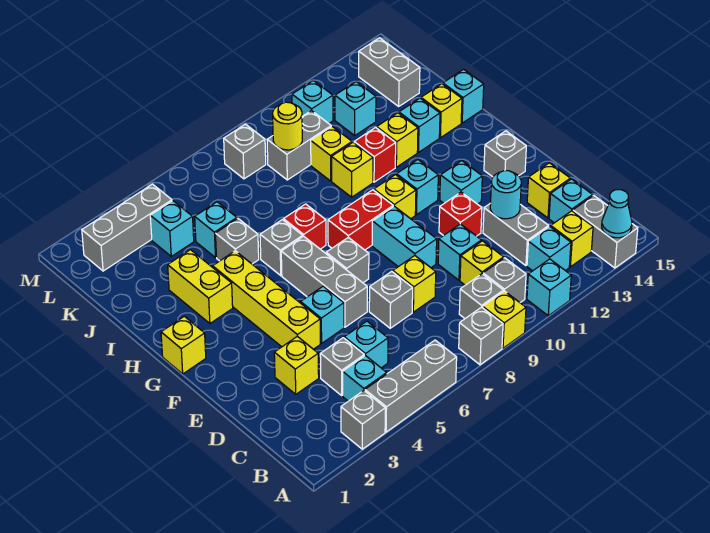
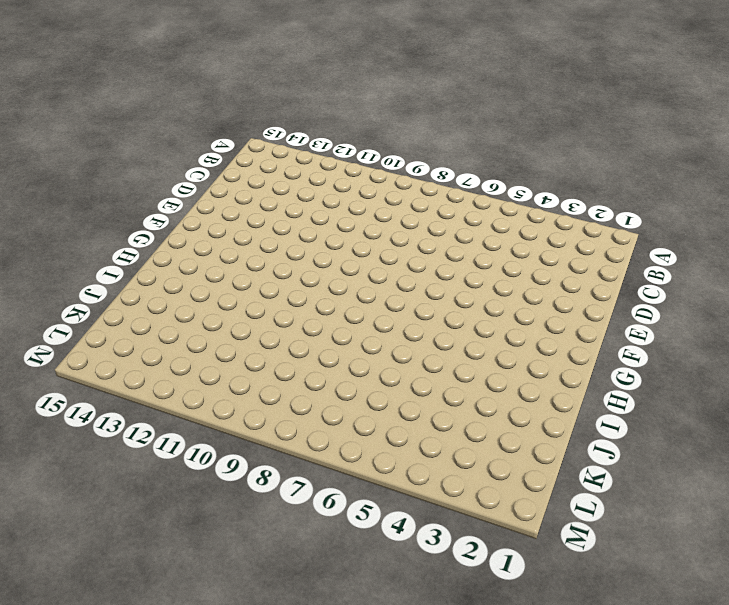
none -> grey brick A3 level 1
none -> grey brick A4:A6 level 1
none -> grey brick A8 level 1
none -> yellow brick A9 level 1

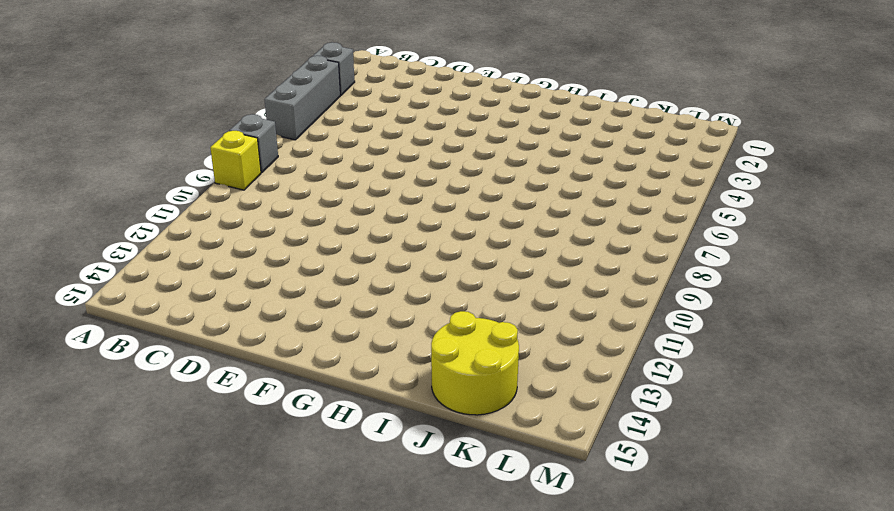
yellow round brick J14:K15 level 1 -> grey brick K14:L14 level 1
none -> cyan brick A11 level 1
none -> grey brick A14:B14 level 1
none -> cyan brick B4 level 1
none -> grey brick B9 level 1

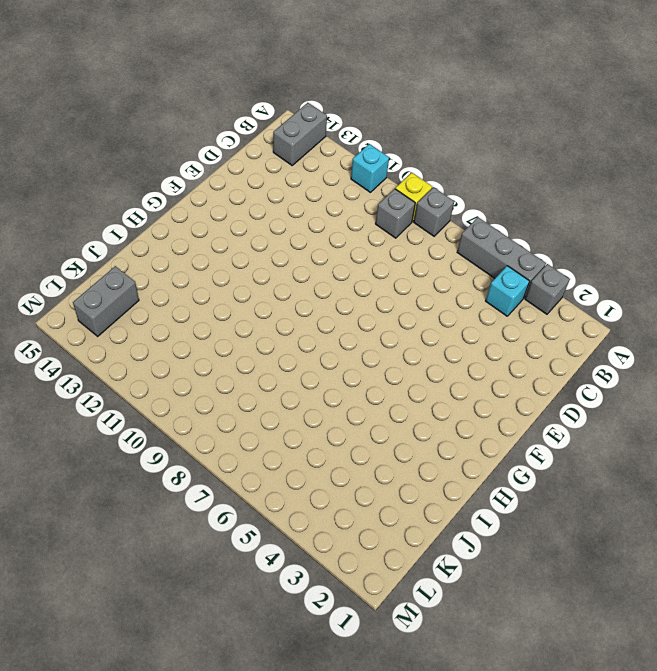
none -> grey brick B10 level 1
none -> cyan brick B12 level 1
none -> yellow brick B13 level 1
none -> grey brick C4 level 1

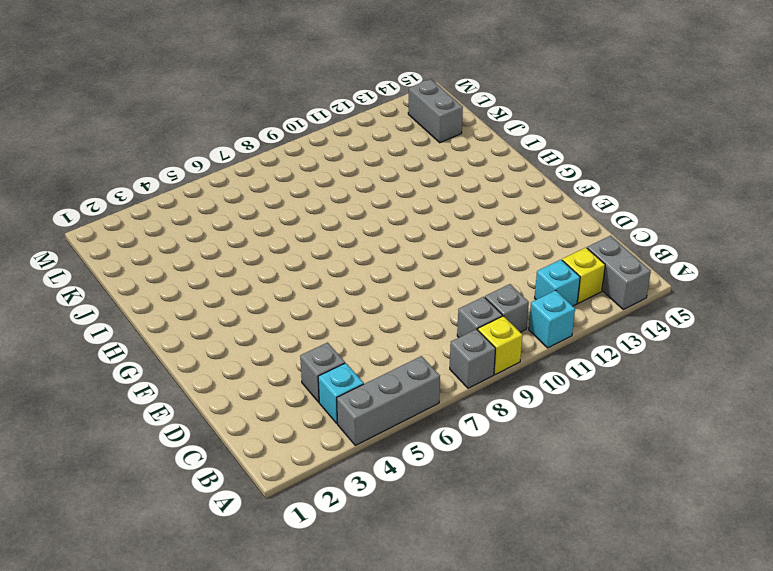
none -> grey brick A3 level 1
none -> cyan brick C5 level 1
none -> yellow brick C10 level 1
none -> grey brick C12:D12 level 1

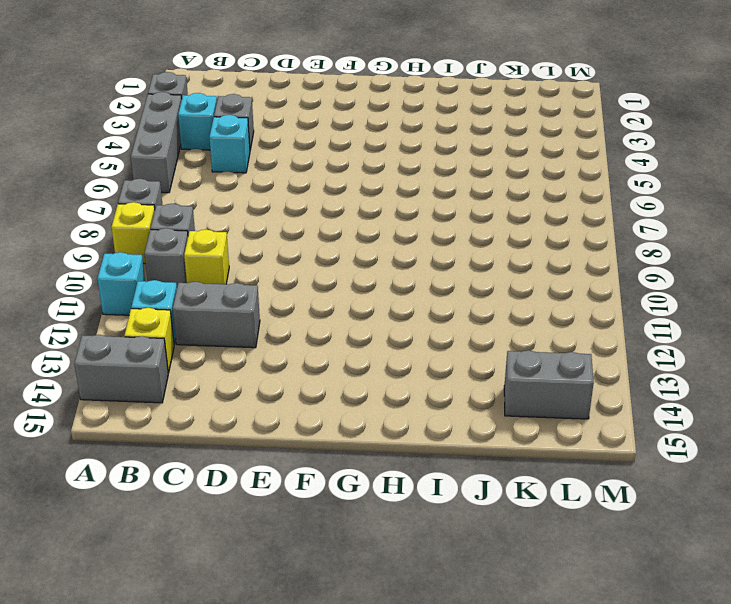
none -> cyan brick C14 level 1
none -> yellow brick D3 level 1
none -> grey brick D7 level 1
none -> yellow brick D8 level 1

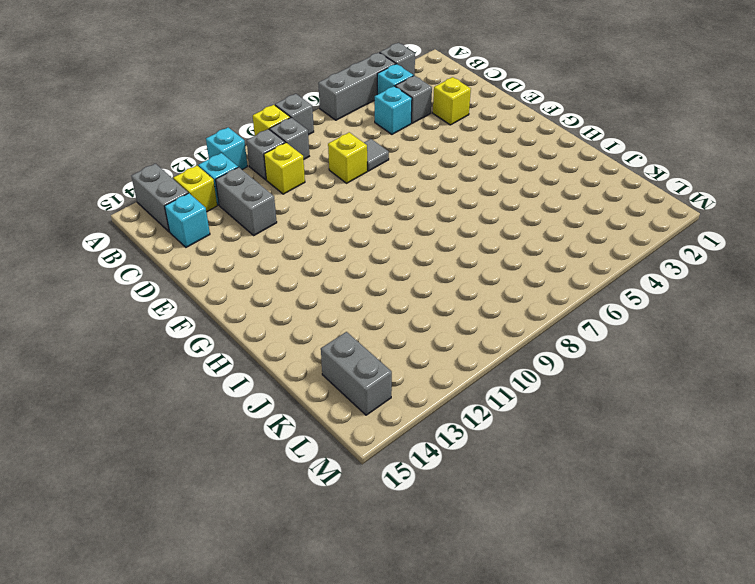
grey tile D7 level 1 -> grey brick D7 level 1
none -> cyan brick D10 level 1
none -> yellow brick D14 level 1
none -> yellow brick E4:H4 level 1
none -> cyan brick E5 level 1

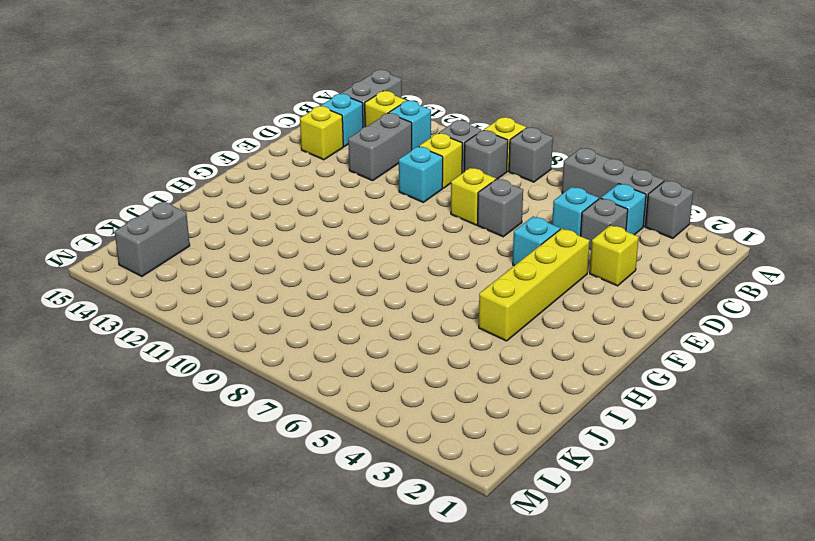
none -> cyan brick A11 level 1
none -> grey brick E6:G6 level 1
none -> cyan brick E9:F9 level 1
none -> red brick E11 level 1

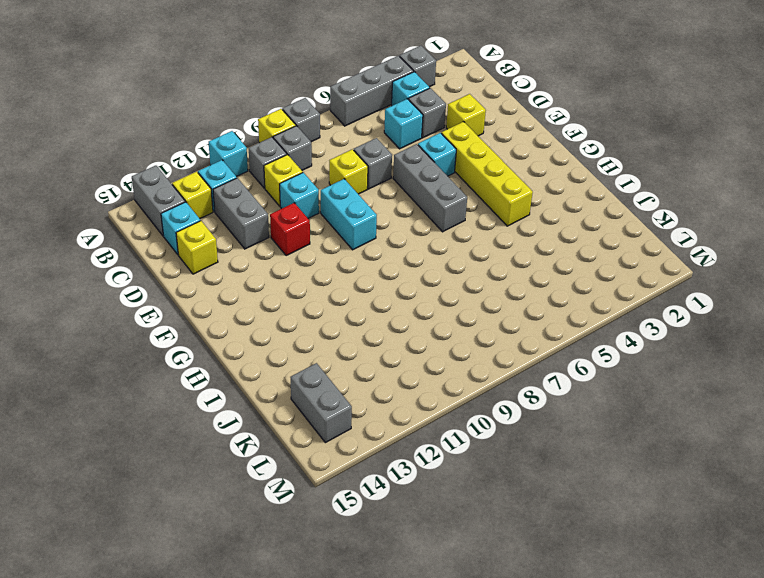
none -> grey brick F7 level 1
none -> cyan brick F12 level 1
none -> grey brick F14 level 1
none -> yellow brick G1 level 1

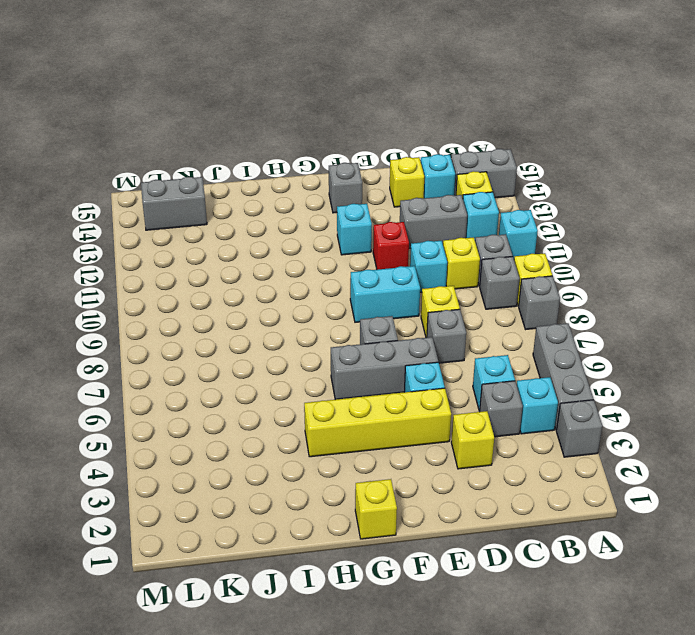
none -> red brick G8:G9 level 1
none -> yellow brick G10 level 1
none -> cyan brick G11 level 1
none -> yellow brick H3:I3 level 1

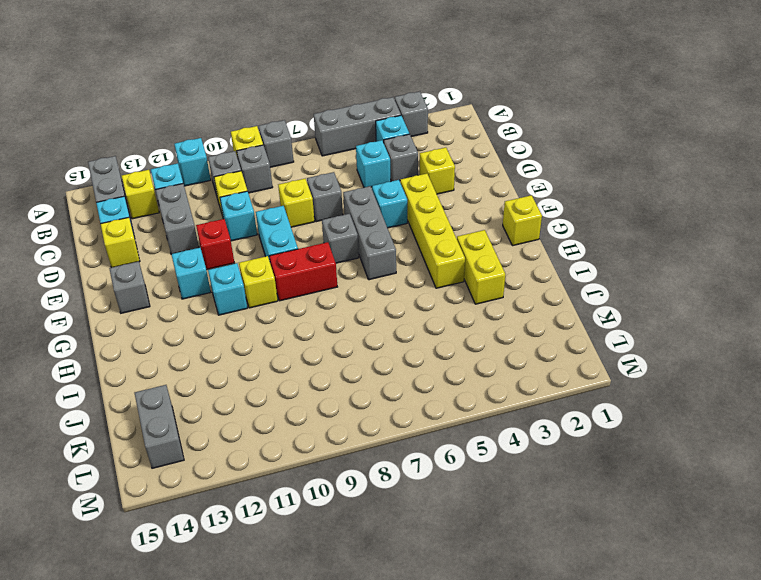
none -> grey brick H6 level 1
none -> red brick H7 level 1
none -> grey brick I5 level 1
none -> yellow brick I10 level 1

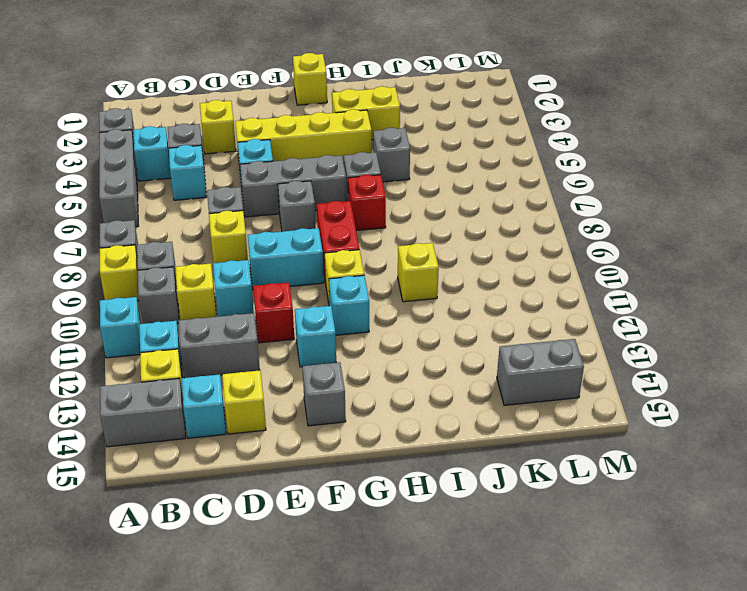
none -> red brick I11 level 1
none -> yellow brick I12 level 1
none -> cyan brick I13 level 1
none -> yellow brick I14 level 1

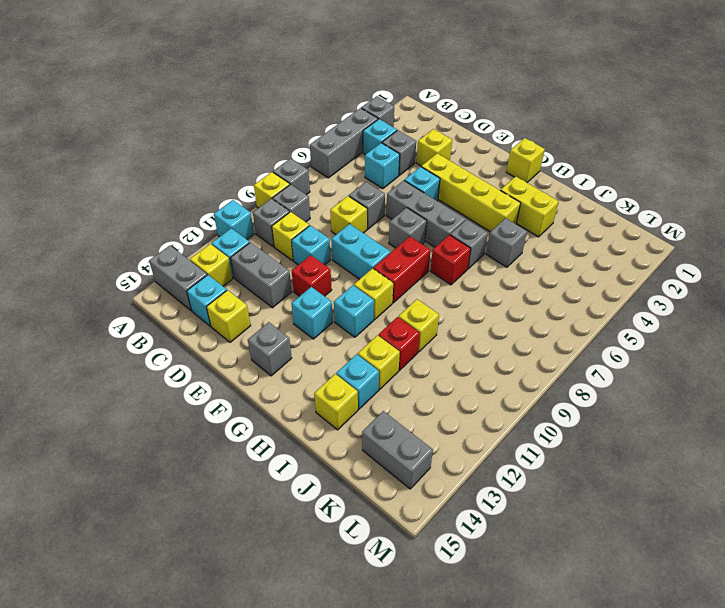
none -> cyan brick I15 level 1
none -> cyan brick J5 level 1
none -> yellow brick J10 level 1
none -> cyan brick K4 level 1

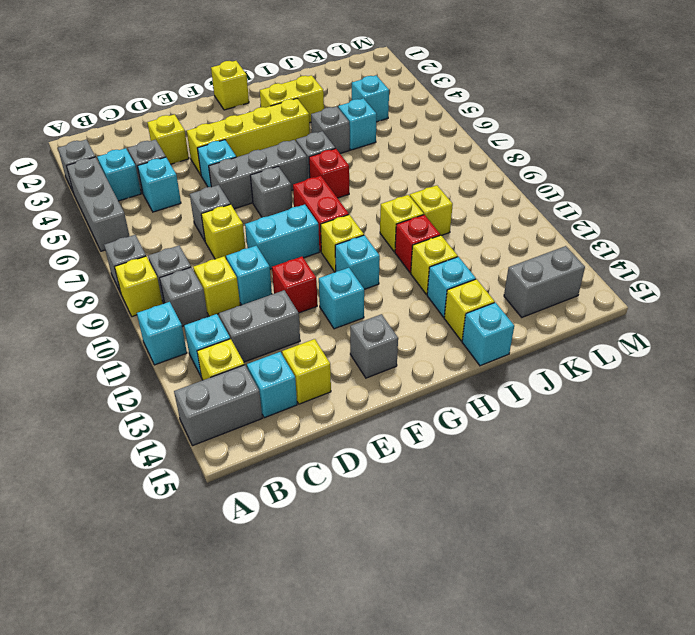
none -> grey brick K9:K10 level 1
none -> cyan brick K12 level 1
none -> grey brick L2:L4 level 1
none -> grey brick L8 level 1

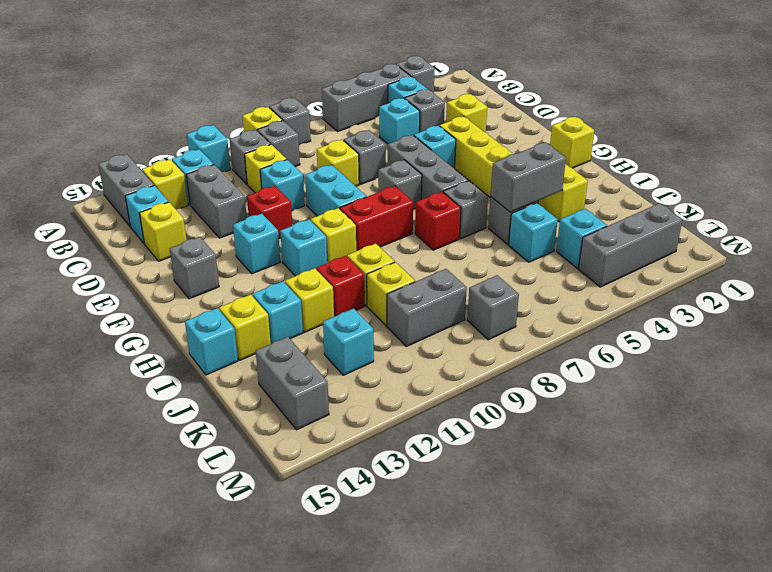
grey brick I4:I5 level 2 -> none
none -> cyan brick L11 level 1
none -> cyan cone A14 level 2
none -> cyan round brick D12 level 2
none -> yellow round brick K9 level 2

